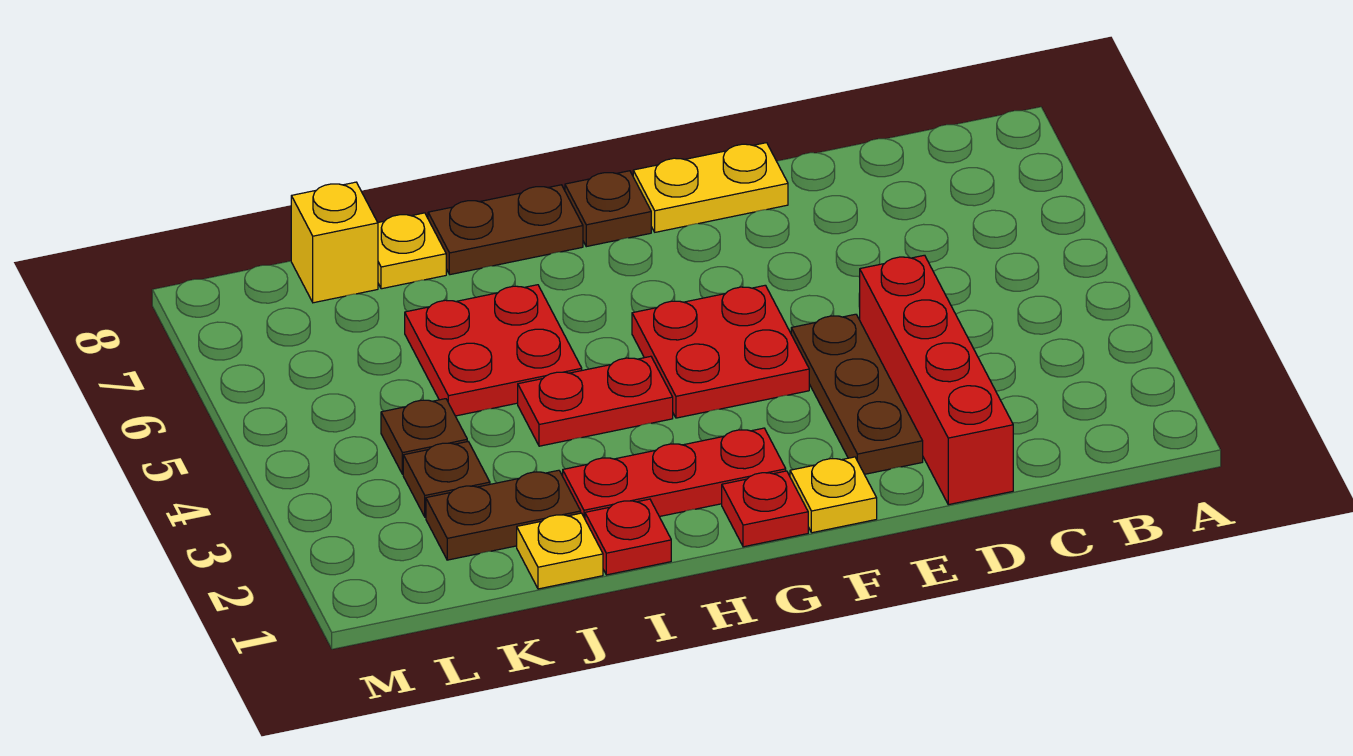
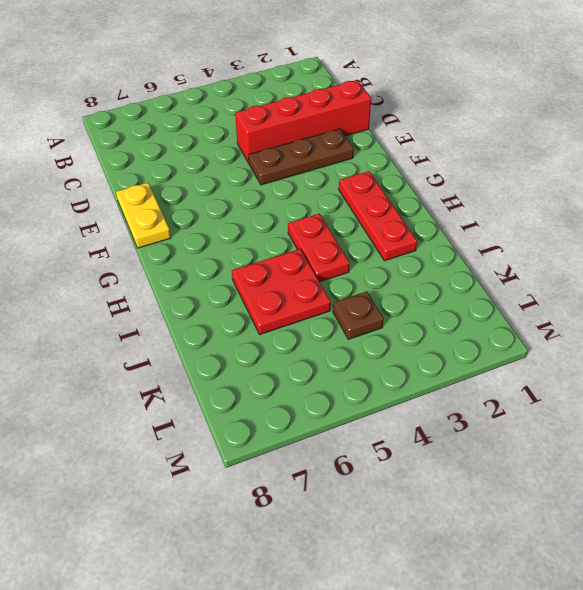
none -> yellow plate F1 level 1
none -> red plate F4:G5 level 1
none -> red plate G1 level 1

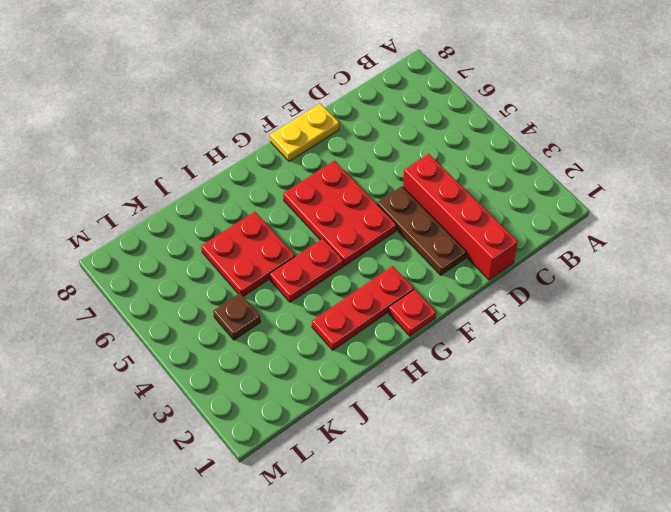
red plate F4:G6 level 1 -> red plate F4:G5 level 1
none -> yellow plate F1 level 1
none -> brown plate G8 level 1
none -> brown plate H8:I8 level 1

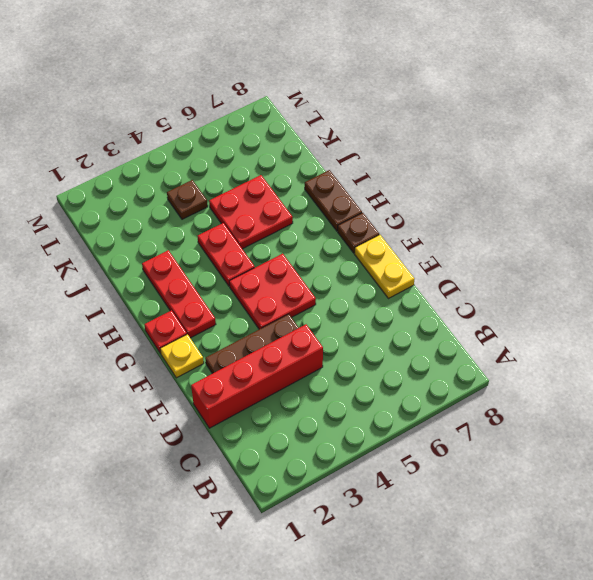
none -> red plate I1 level 1
none -> yellow plate J1 level 1
none -> brown plate J2:K2 level 1

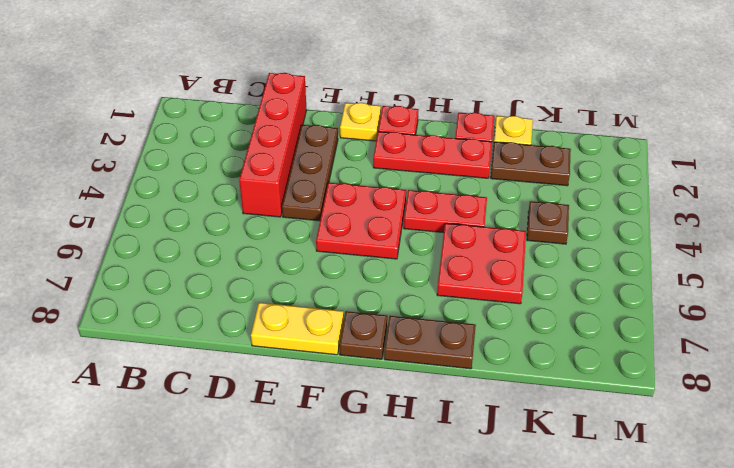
none -> yellow plate J8 level 1
none -> brown plate K3 level 1
none -> yellow brick K8 level 1

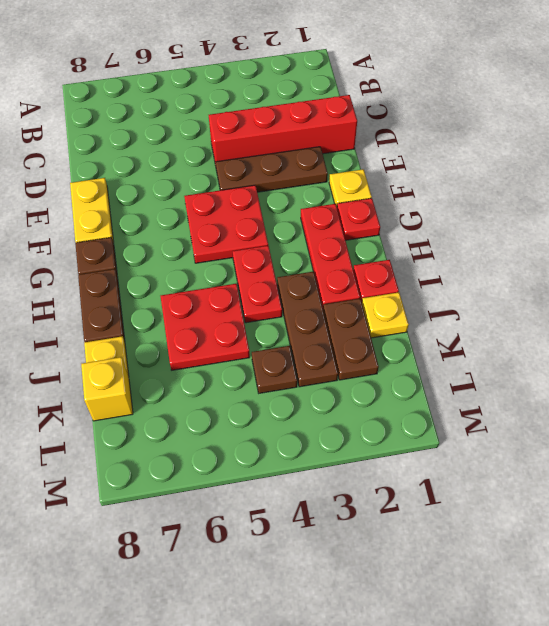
brown plate I3:K3 level 1 -> brown plate K3 level 1

